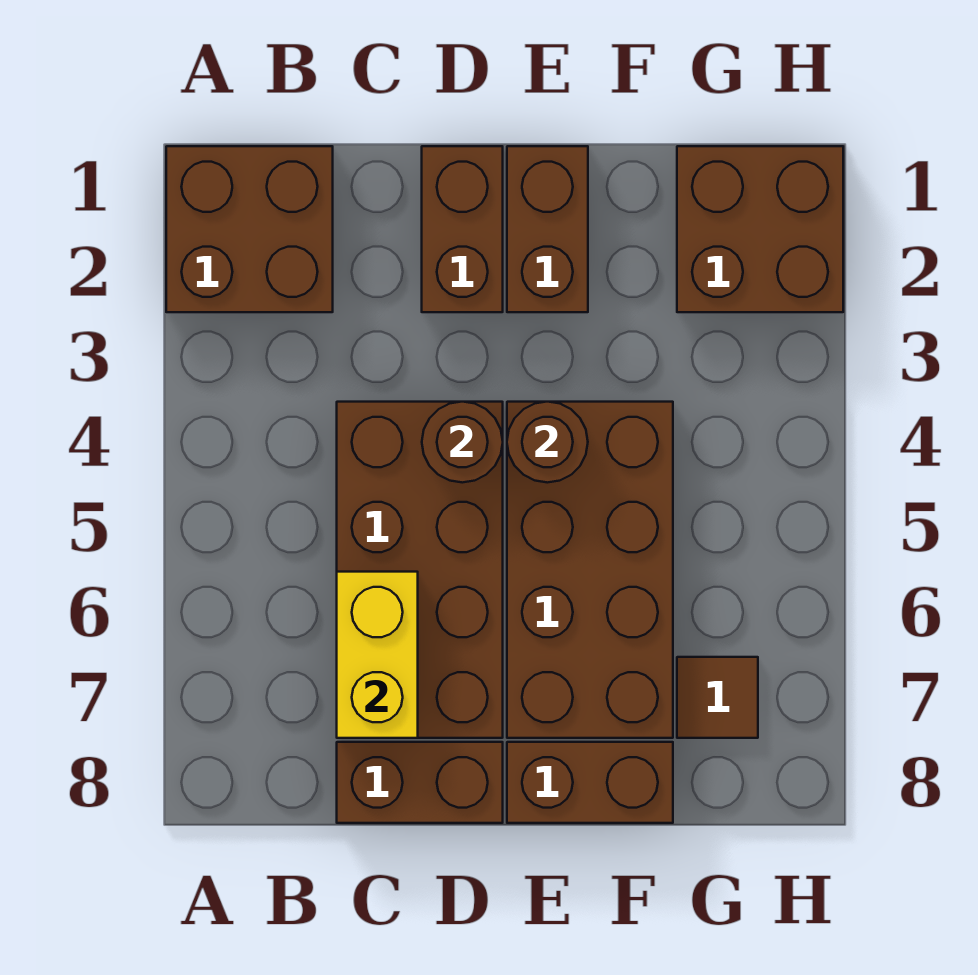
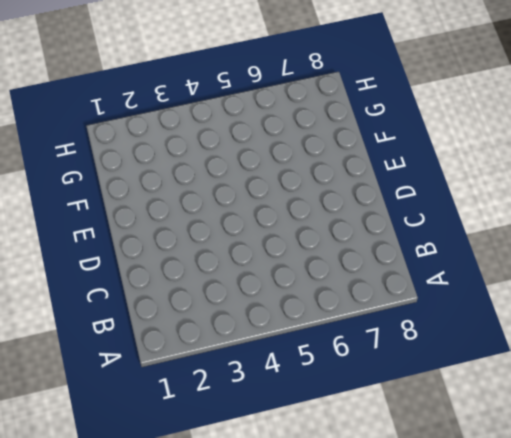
none -> brown brick A1:B2 level 1
none -> brown brick C4:D7 level 1
none -> brown brick C8:D8 level 1

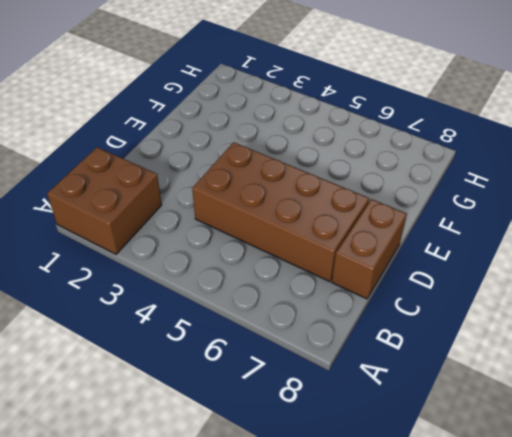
none -> brown brick D1:D2 level 1
none -> brown brick E1:E2 level 1
none -> brown brick E4:F7 level 1

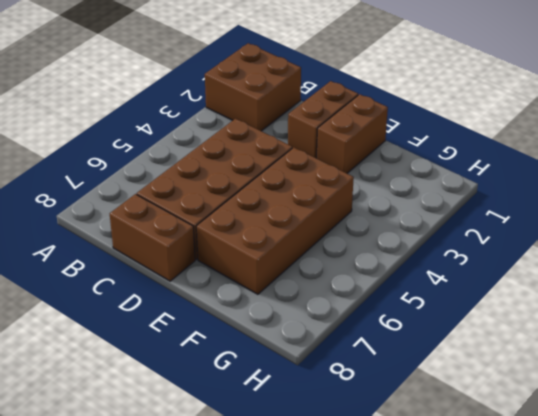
none -> brown brick E8:F8 level 1
none -> brown brick G1:H2 level 1
none -> brown tile G7 level 1

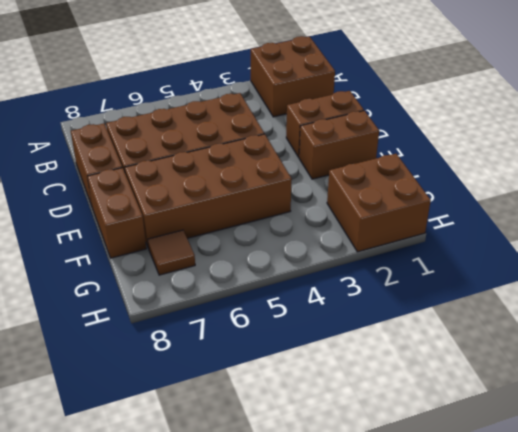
none -> yellow brick C6:C7 level 2
none -> brown round brick D4 level 2
none -> brown round brick E4 level 2

